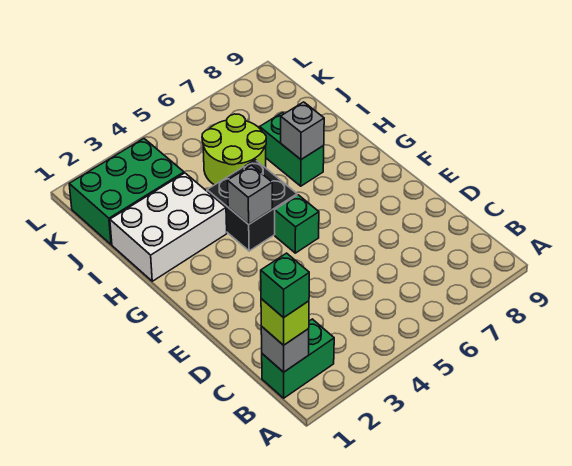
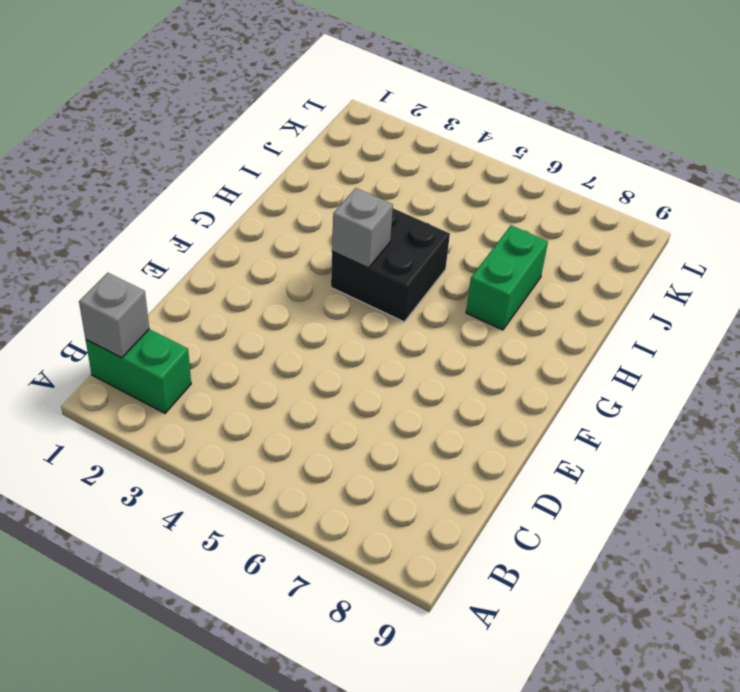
none -> green brick F5 level 1
none -> white brick H1:I3 level 1
none -> lime round brick I5:J6 level 1

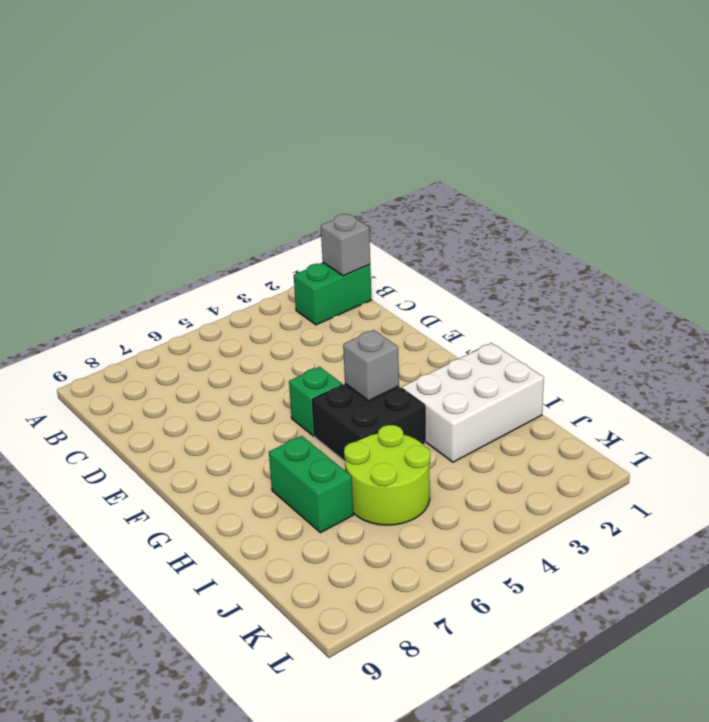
none -> green brick J1:K3 level 1
none -> grey brick H7 level 2
none -> lime brick B1 level 3

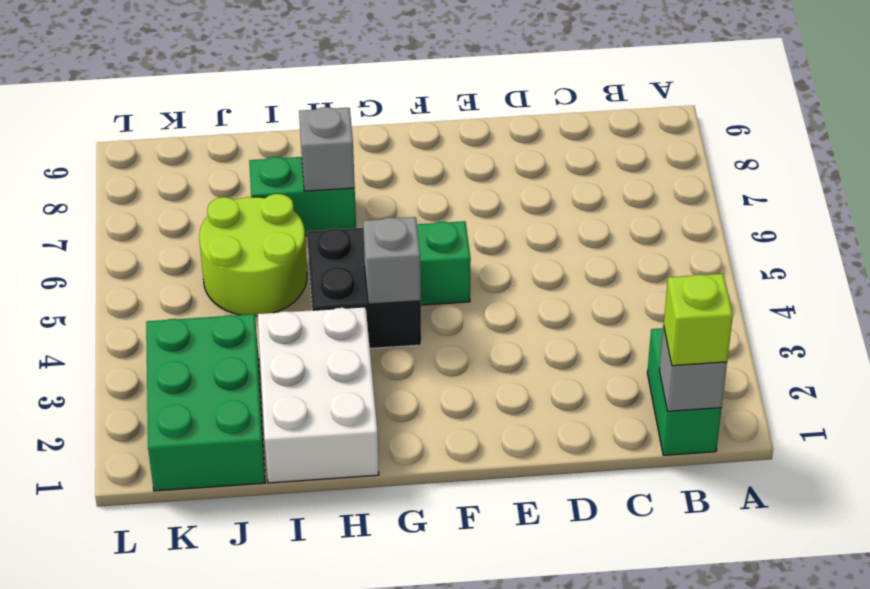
none -> green brick B1 level 4

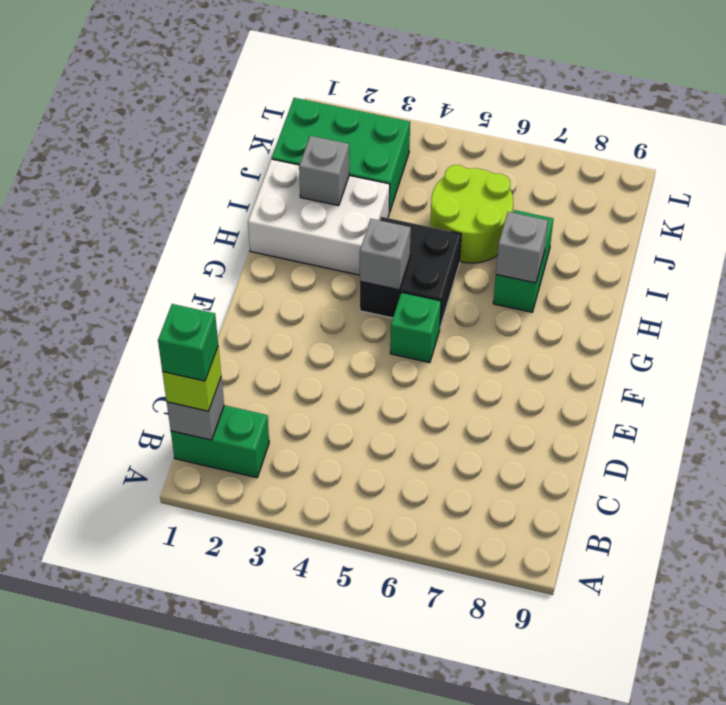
grey brick I2 level 2 -> none

